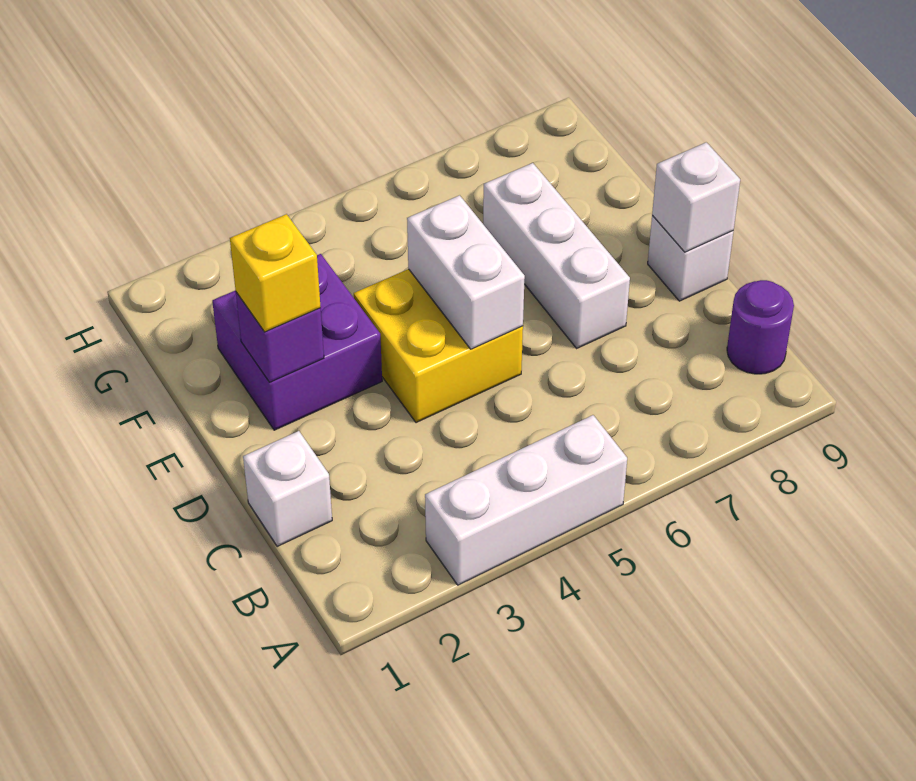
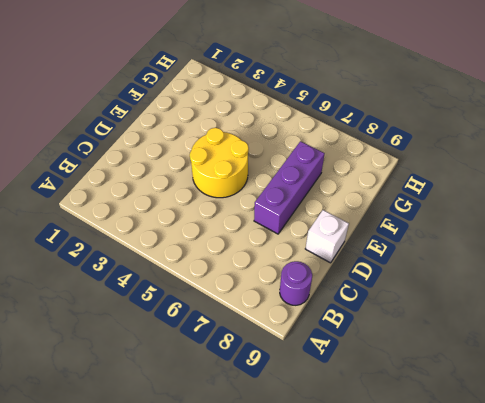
yellow round brick D4:E5 level 1 -> yellow brick D4:E5 level 1
purple brick D7:F7 level 1 -> white brick D7:F7 level 1
none -> white brick A3:A5 level 1
none -> white brick C1 level 1

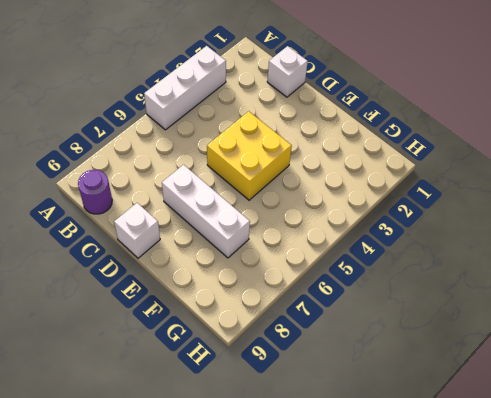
none -> purple brick E2:F3 level 1
none -> white brick D5:E5 level 2

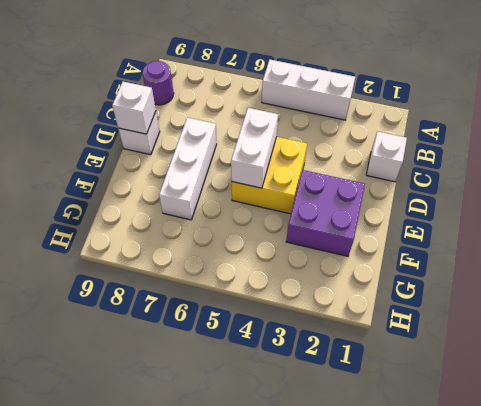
none -> purple brick E2 level 2
none -> yellow brick E2 level 3

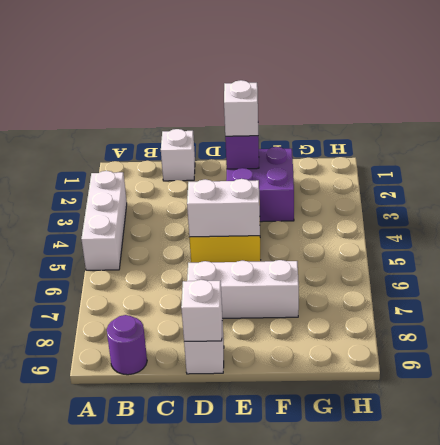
white brick E2 level 3 -> yellow brick E2 level 3

